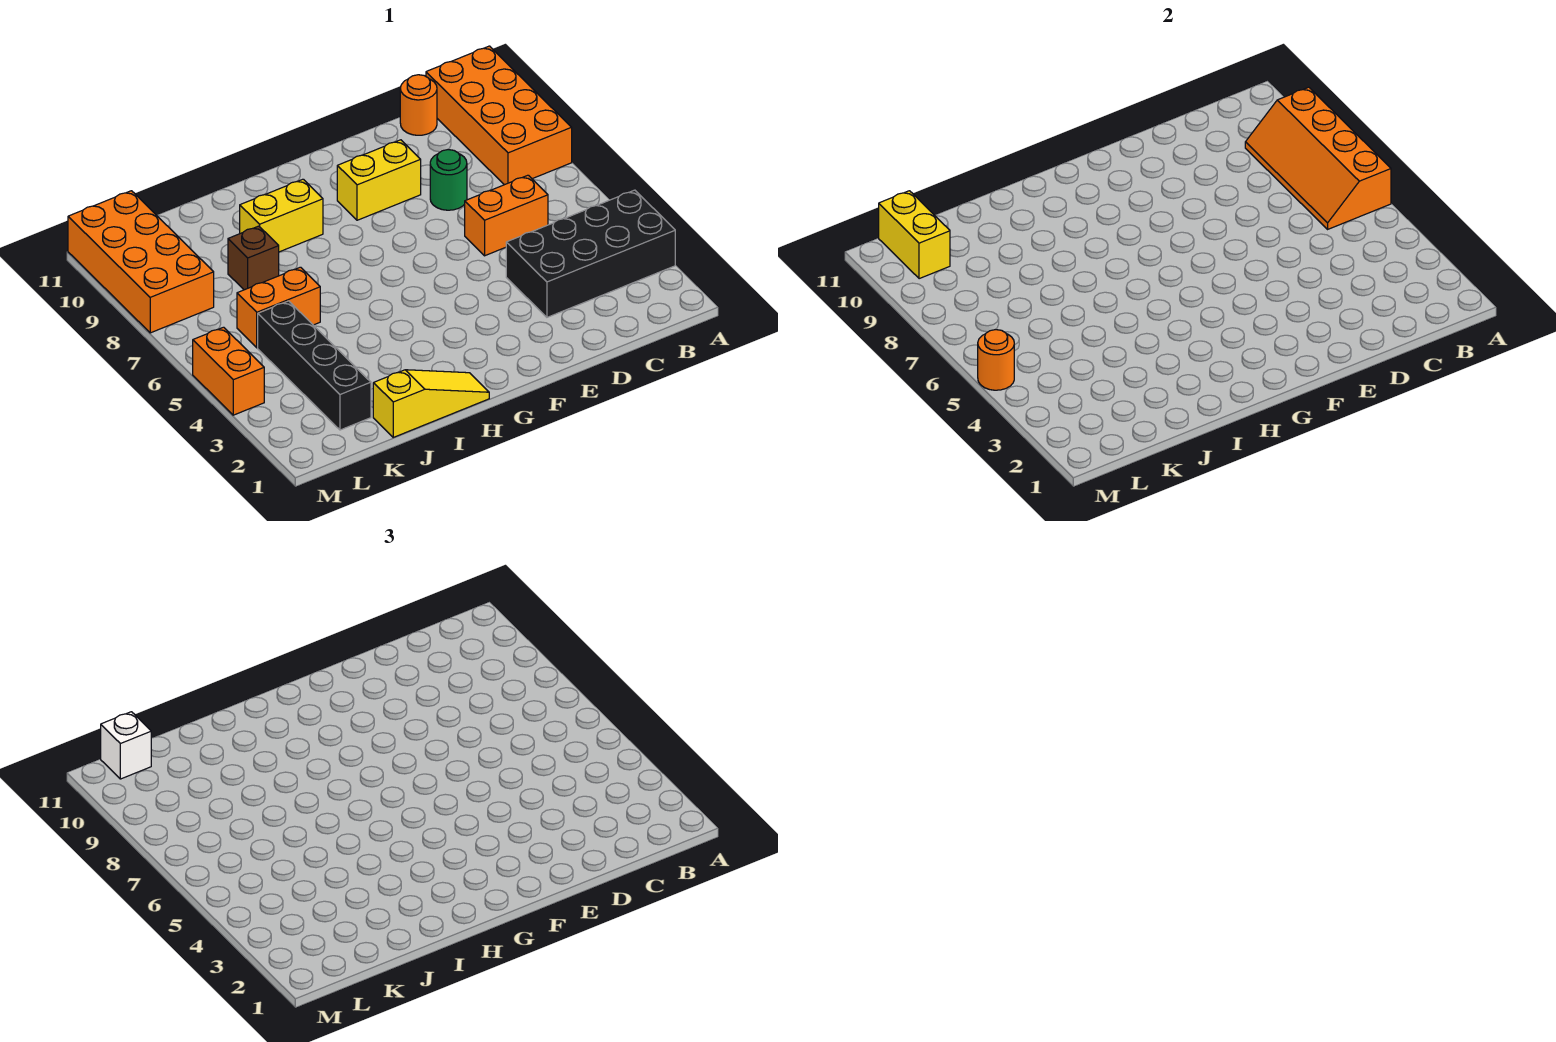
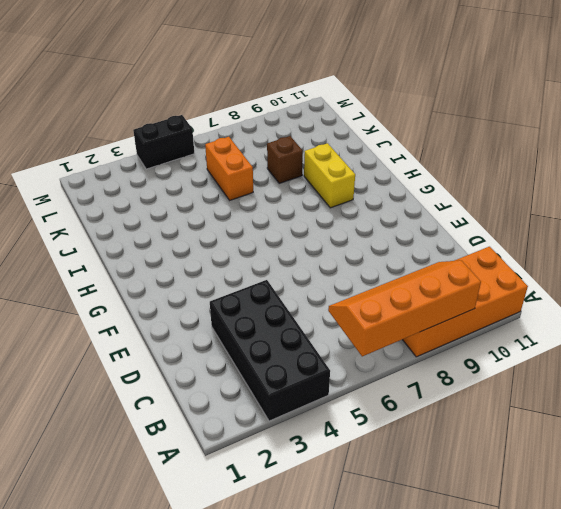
black brick M4:M5 level 1 -> orange brick M4:M5 level 1
none -> orange brick C6:D6 level 1
none -> orange round brick C11 level 1
none -> green round brick D8 level 1

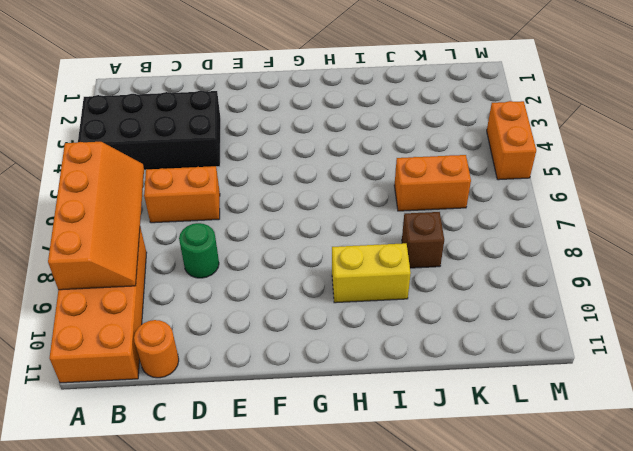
none -> yellow brick E9:F9 level 1
none -> yellow slope H1:J1 level 1 top J
none -> black brick K2:K5 level 1

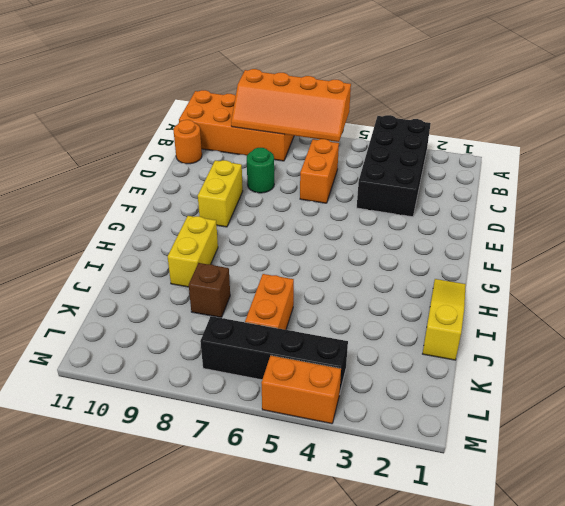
black brick L4:L7 level 1 -> black brick K2:K5 level 1
none -> orange brick L8:M11 level 1
none -> yellow brick L10:L11 level 2
none -> orange round brick M5 level 2

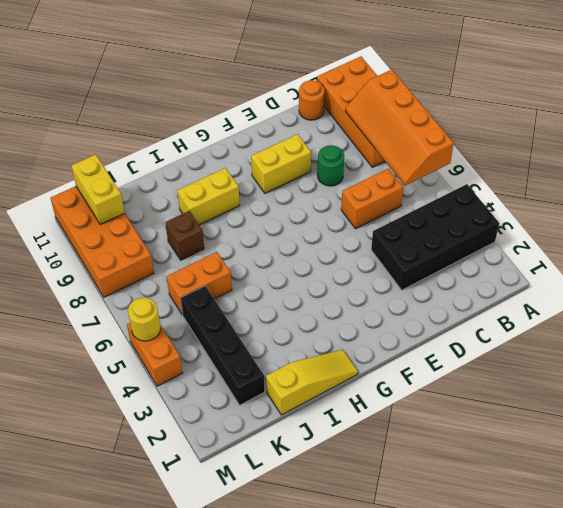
yellow round brick M5 level 2 -> orange round brick M5 level 2
none -> white brick L11 level 3

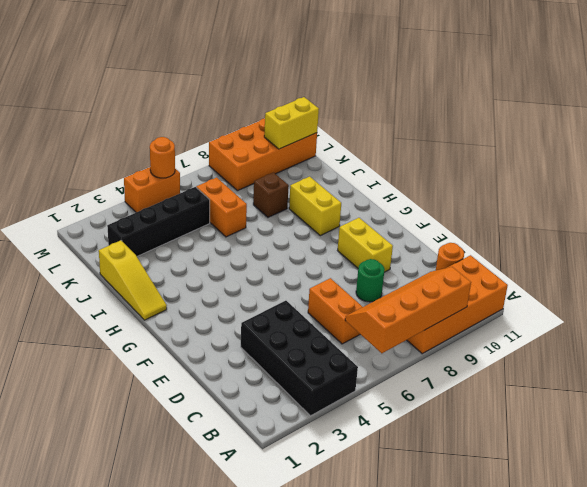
none -> white brick L11 level 3

